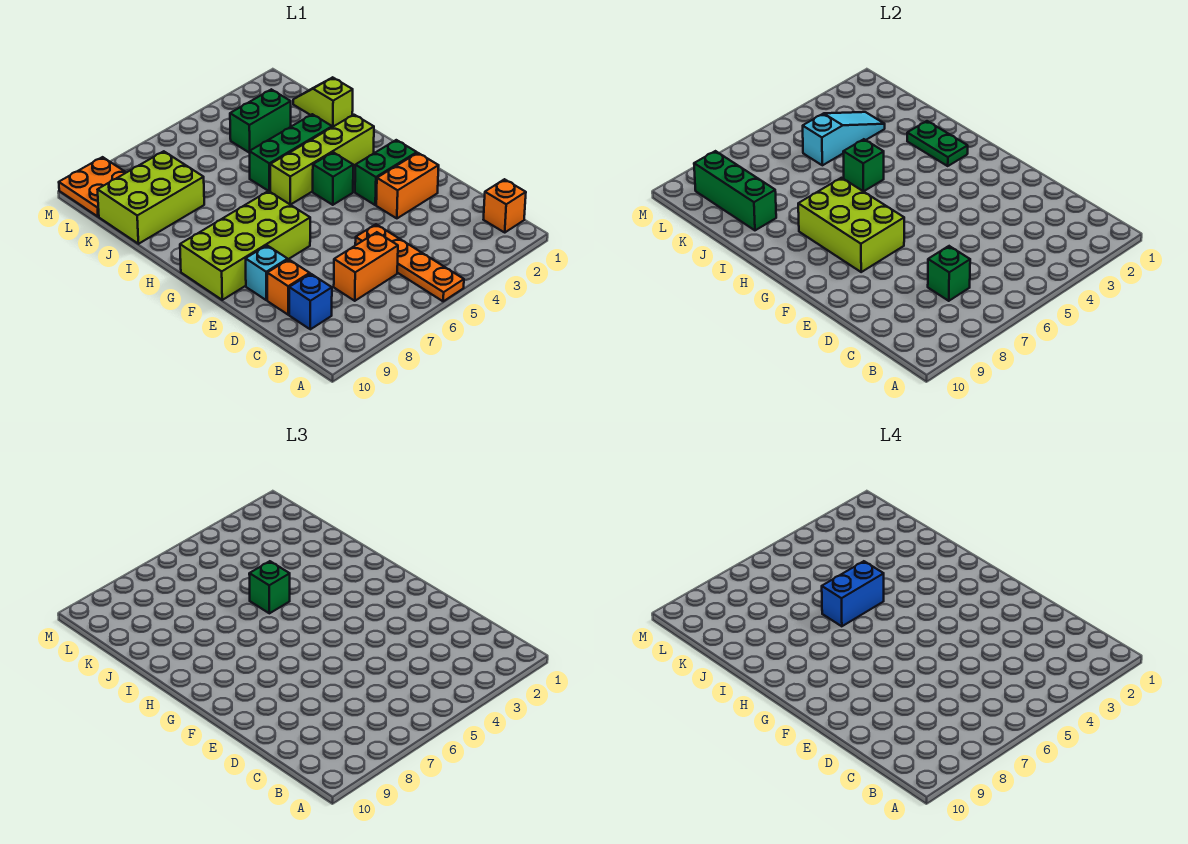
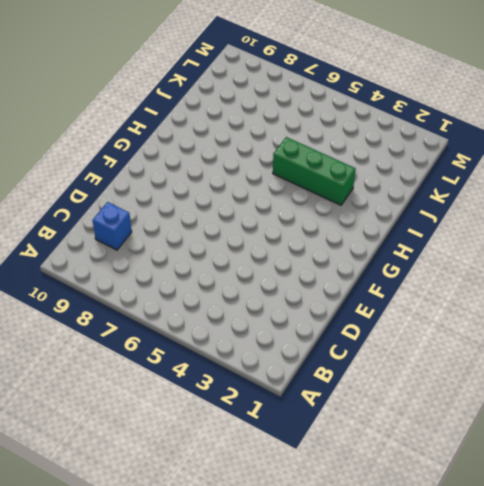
none -> orange plate A5:D5 level 1
none -> orange brick B1 level 1
none -> orange brick C6:C7 level 1

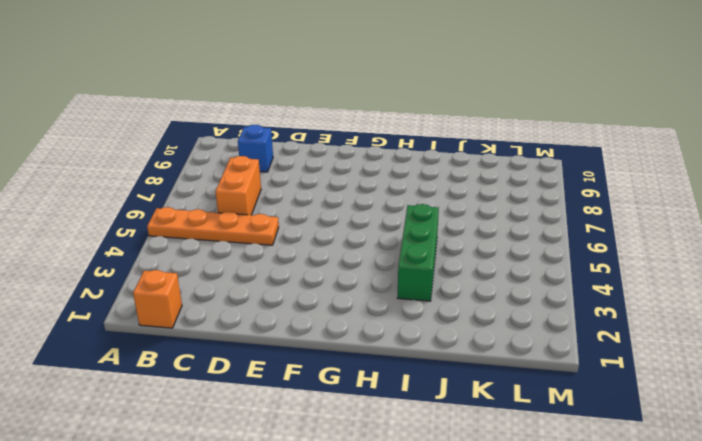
none -> orange brick D9 level 1
none -> orange brick E2:E3 level 1
none -> cyan brick E9 level 1

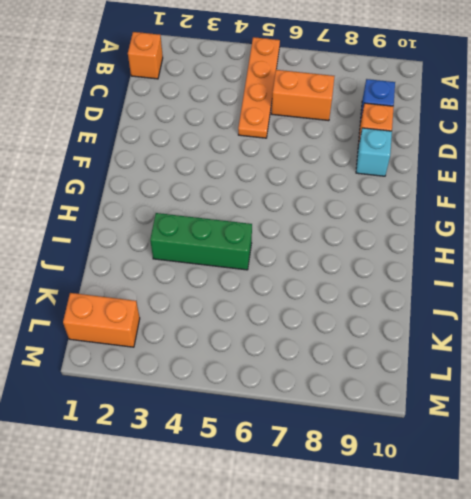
orange brick L1:L2 level 1 -> orange brick E2:E3 level 1
none -> green brick F2:F3 level 1
none -> lime brick F7:G10 level 1
none -> green brick G4 level 1

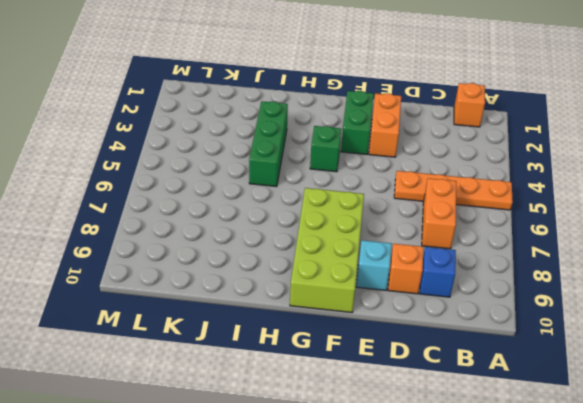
none -> lime brick H2:H5 level 1
none -> lime slope J1:K1 level 1 top J
none -> lime brick J8:K10 level 1

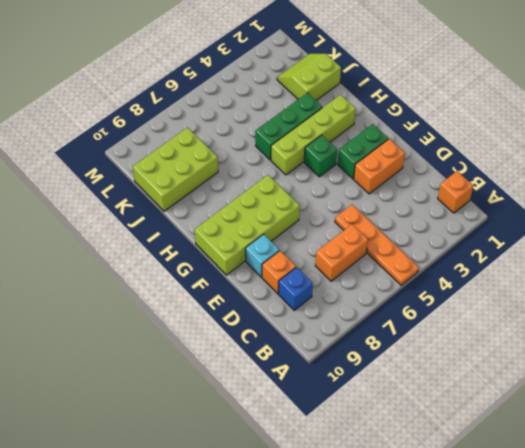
lime slope J1:K2 level 1 top J -> lime slope J1:K1 level 1 top J
none -> green brick K3:K4 level 1
none -> orange plate L9:M10 level 1
none -> green brick C7 level 2

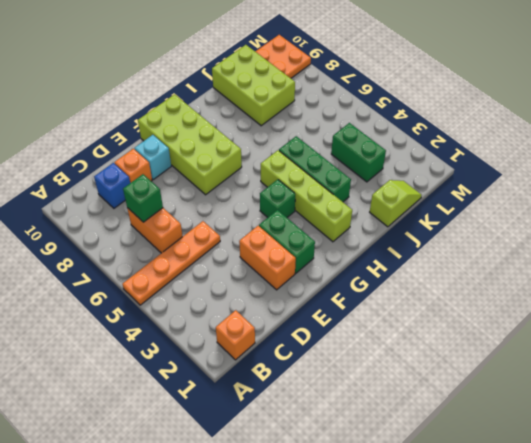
none -> lime brick F7:H8 level 2
none -> green plate H2:I2 level 2
none -> green brick I5 level 2

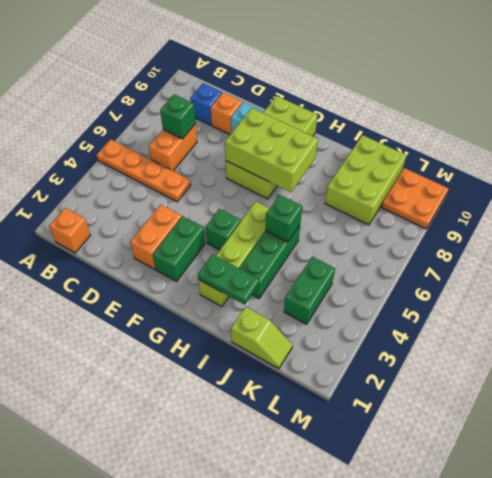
none -> green brick J9:L9 level 2
none -> cyan slope K3:K5 level 2 top 5
none -> green brick I5 level 3

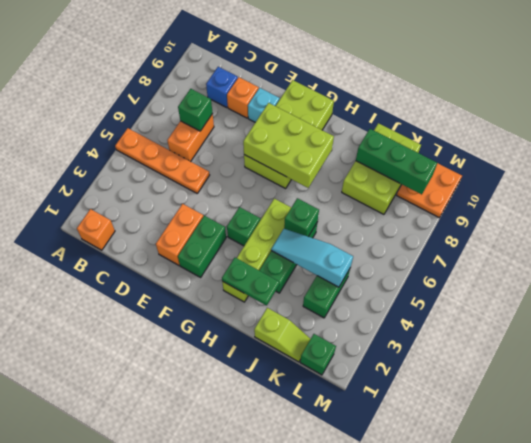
cyan slope I4:K4 level 2 top K -> cyan slope K3:K5 level 2 top 5
green brick L1 level 1 -> green brick I5 level 3
none -> blue brick I5:I6 level 4

